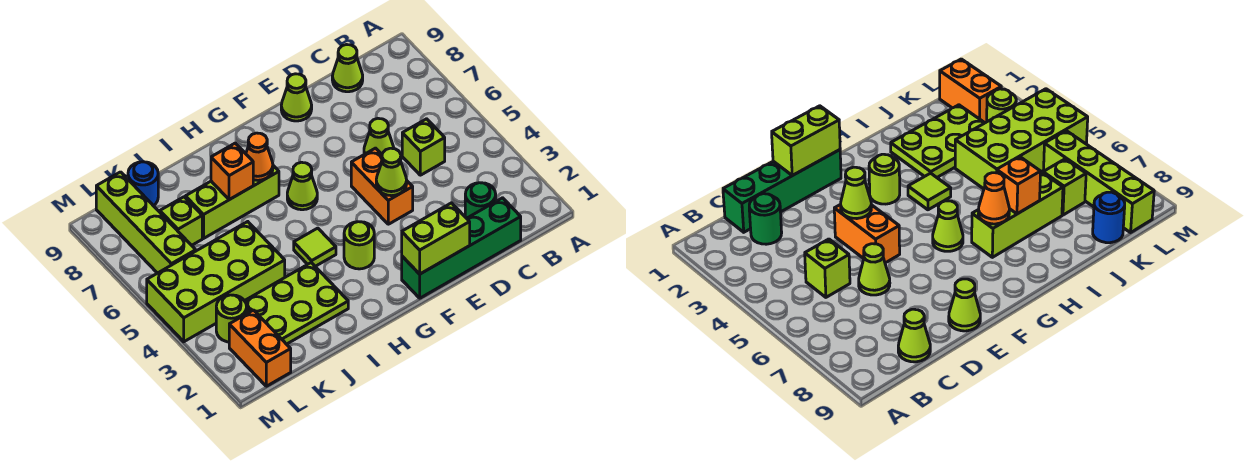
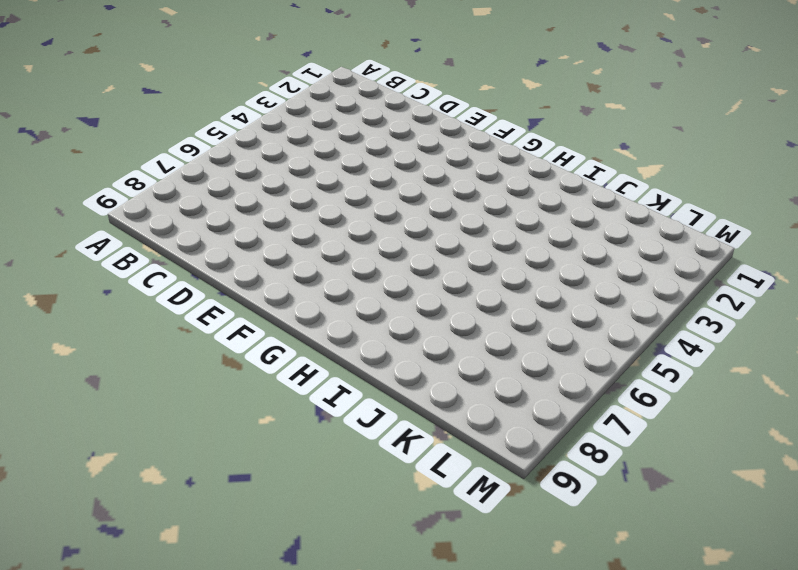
none -> green brick C1:F1 level 1
none -> green round brick C2 level 1
none -> lime brick C5 level 1

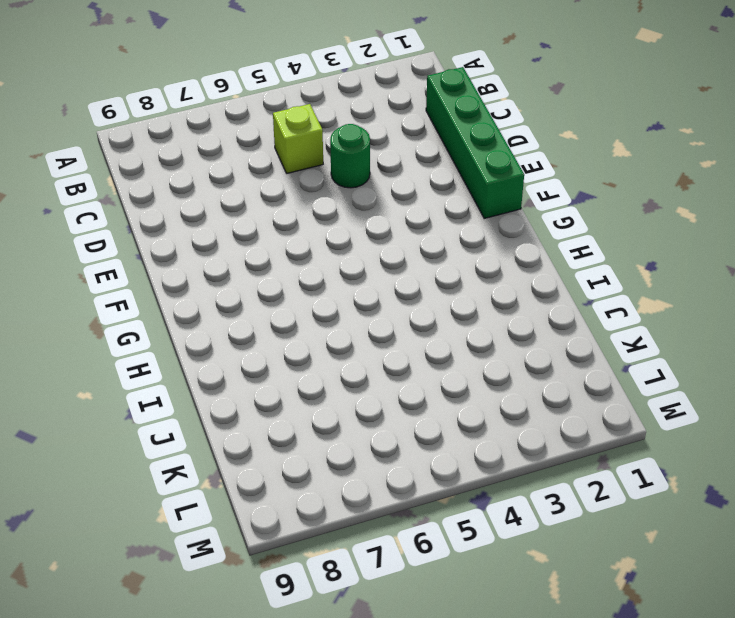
green round brick D4 level 1 -> green round brick C2 level 1
none -> lime cone C9 level 1
none -> lime cone D6 level 1
none -> orange brick E4:E5 level 1

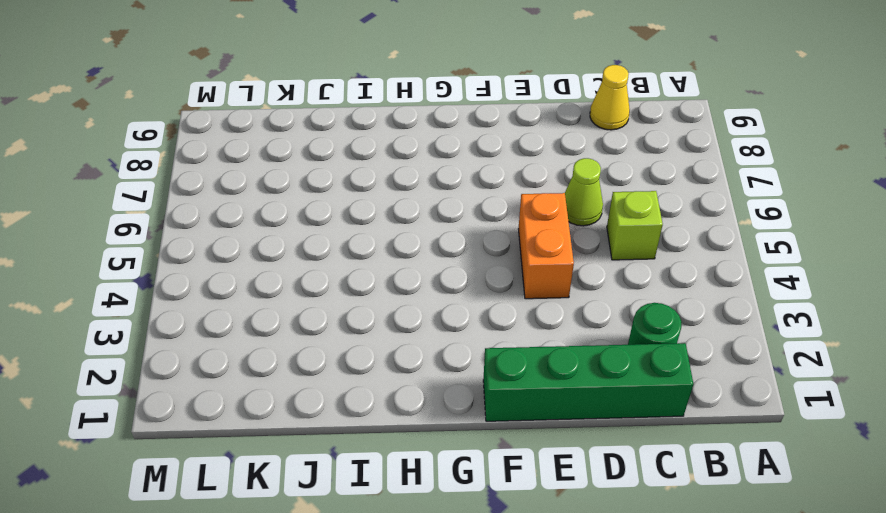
yellow cone C9 level 1 -> lime cone C9 level 1
none -> lime cone E9 level 1
none -> lime round brick G3 level 1
none -> lime cone G6 level 1

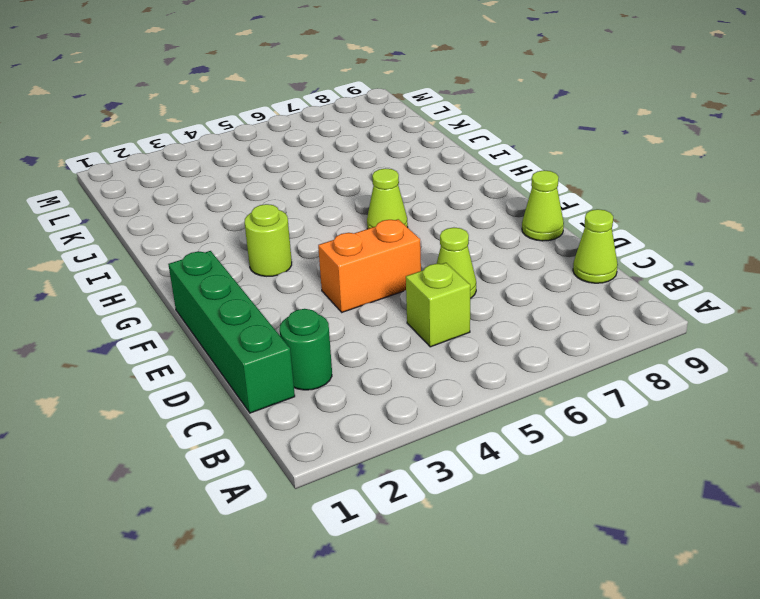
none -> lime tile H4 level 1
none -> lime brick H7:J7 level 1
none -> lime plate I2:K3 level 1

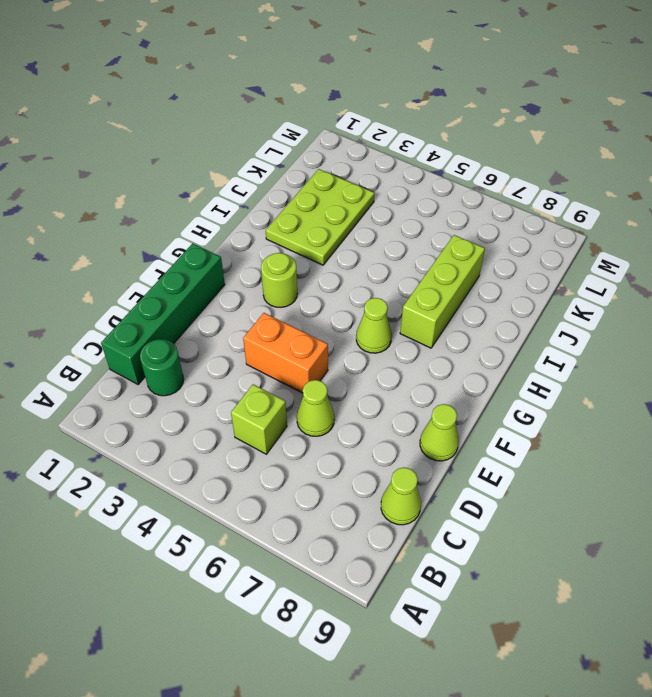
none -> lime tile H4 level 1
none -> lime brick J4:M5 level 1
none -> lime brick K7 level 1

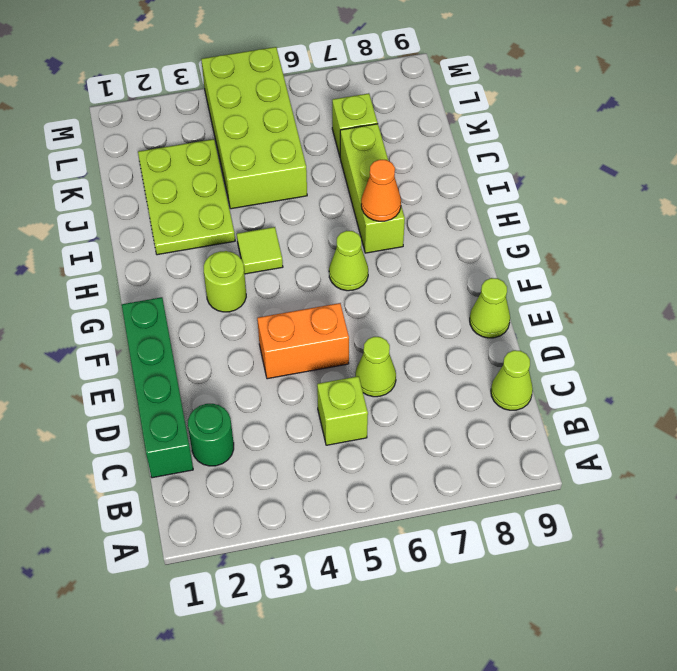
none -> blue round brick K9 level 1
none -> orange brick L1:L2 level 1
none -> lime round brick L3 level 1

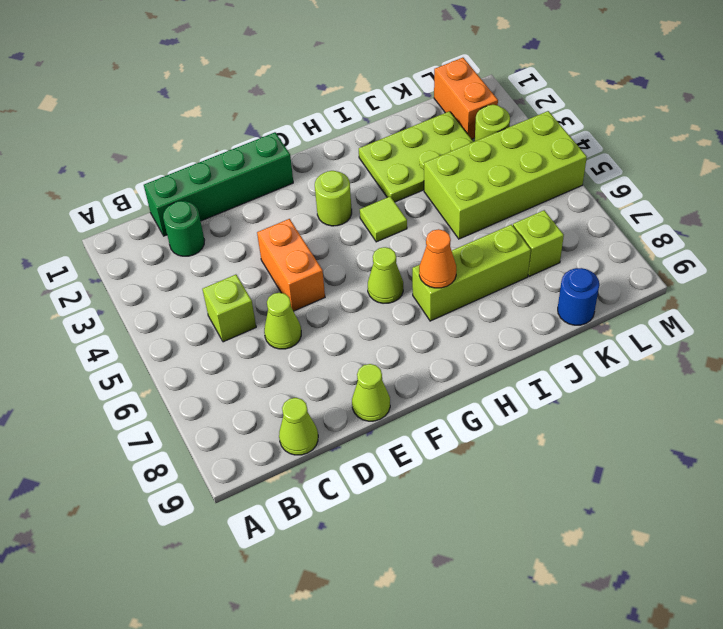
none -> lime brick L6:L9 level 1
none -> lime brick E1:F1 level 2
none -> lime cone E4 level 2

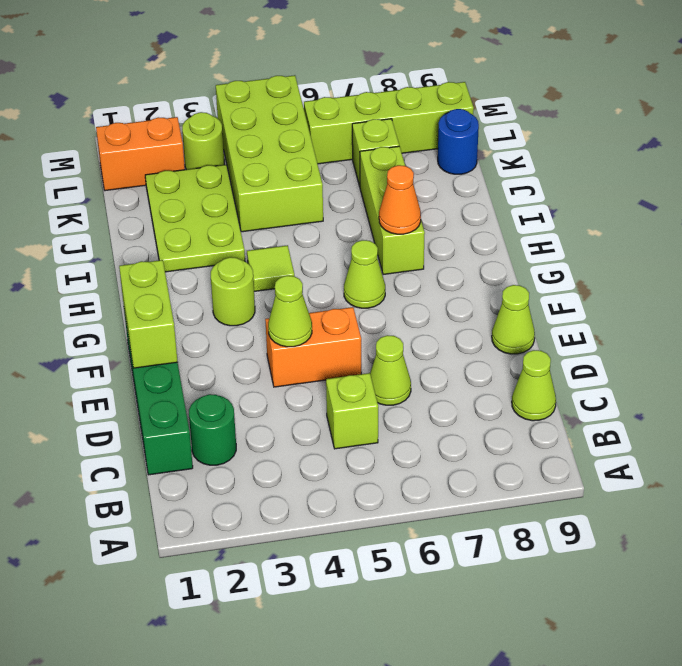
none -> orange brick I7 level 2

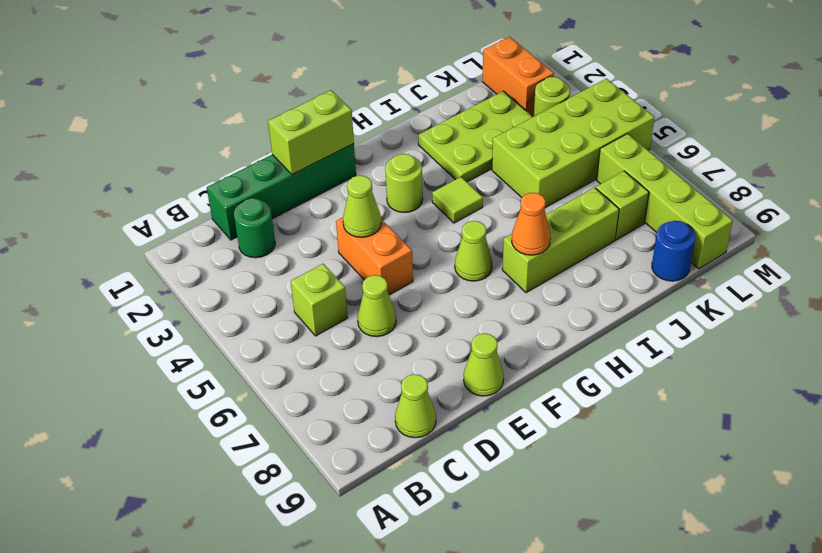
none -> orange brick I7 level 2

